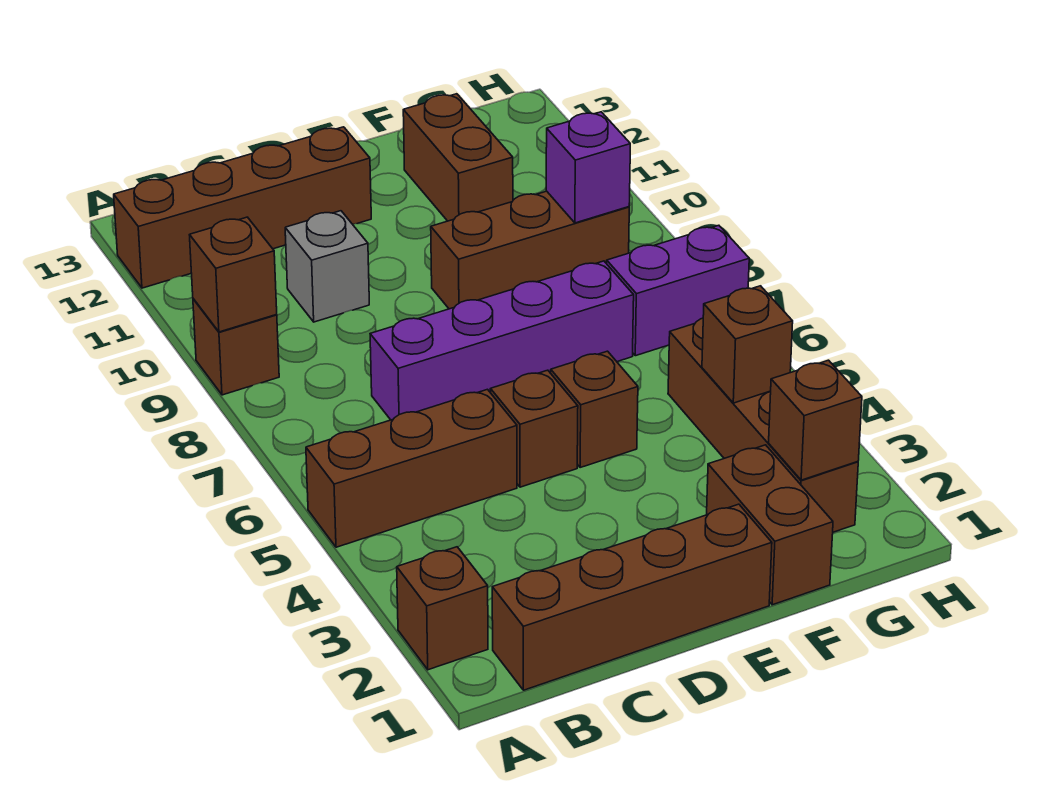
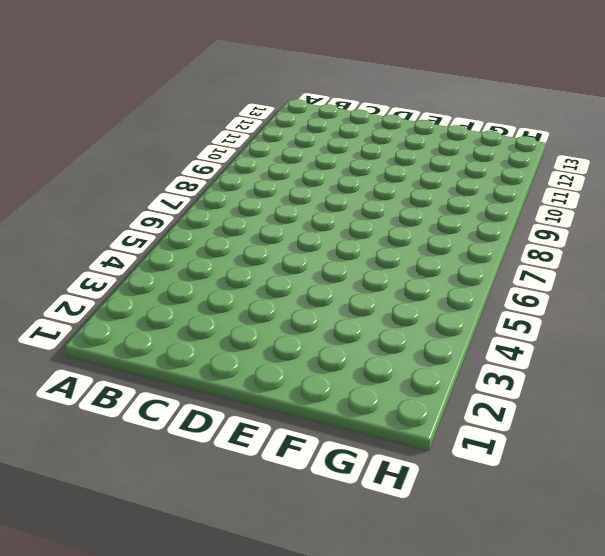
none -> brown brick A2 level 1
none -> brown brick A5:C5 level 1
none -> brown brick A9 level 1

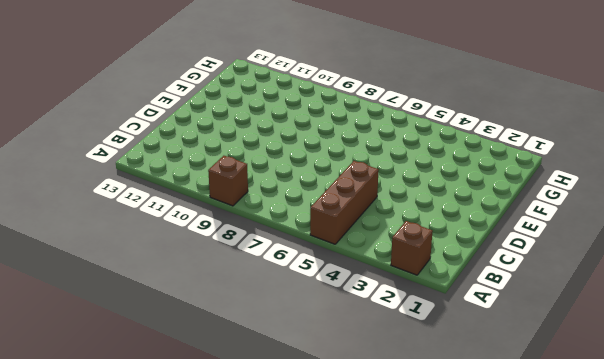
none -> brown brick A12:D12 level 1
none -> brown brick B1:E1 level 1
none -> purple brick C7:F7 level 1

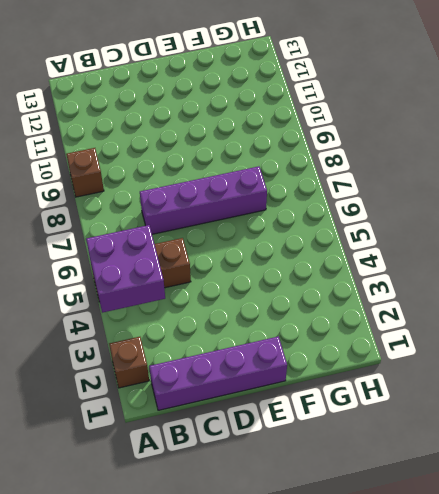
purple brick A4:B5 level 2 -> none
purple brick B1:E1 level 1 -> brown brick B1:E1 level 1
none -> brown brick A12:D12 level 1
none -> grey brick C10 level 1
none -> brown brick D5 level 1

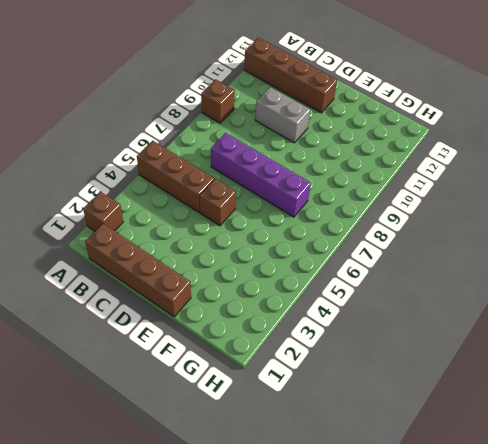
grey brick C10:D10 level 1 -> grey brick C10 level 1
none -> brown brick E5 level 1
none -> brown brick E9:G9 level 1
none -> brown brick F1:F2 level 1

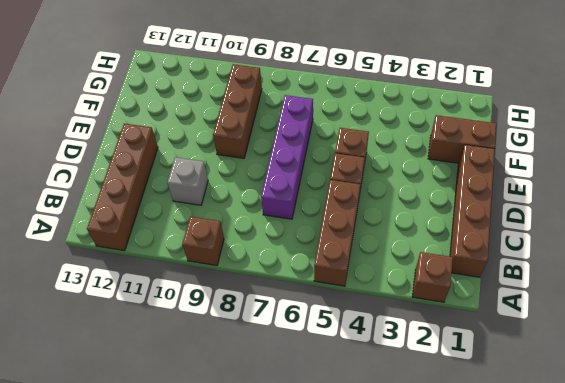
none -> brown brick F11:F12 level 1
none -> brown brick G2:G5 level 1
none -> purple brick G7:H7 level 1

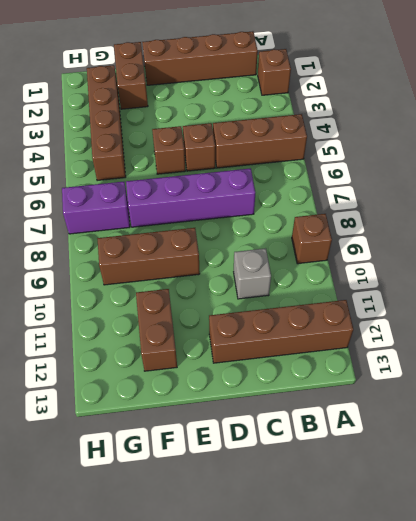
none -> brown brick A9 level 2
none -> brown brick G2 level 2
none -> brown brick G4 level 2

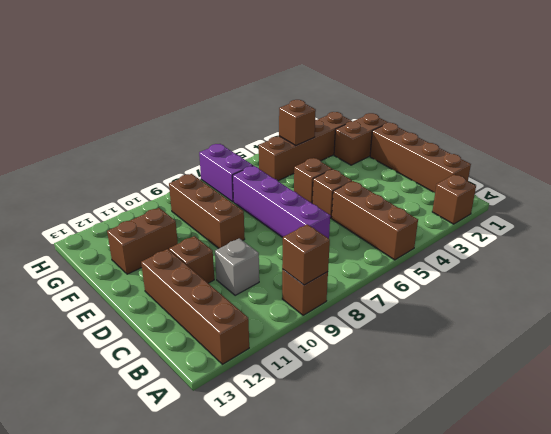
brown brick D11 level 1 -> brown brick G2 level 2
none -> purple brick G9 level 2

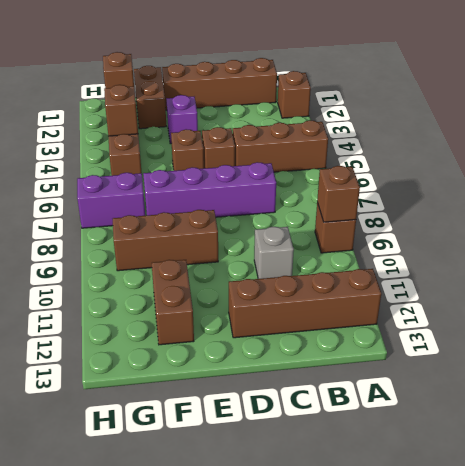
purple brick E3 level 1 -> purple brick G9 level 2

